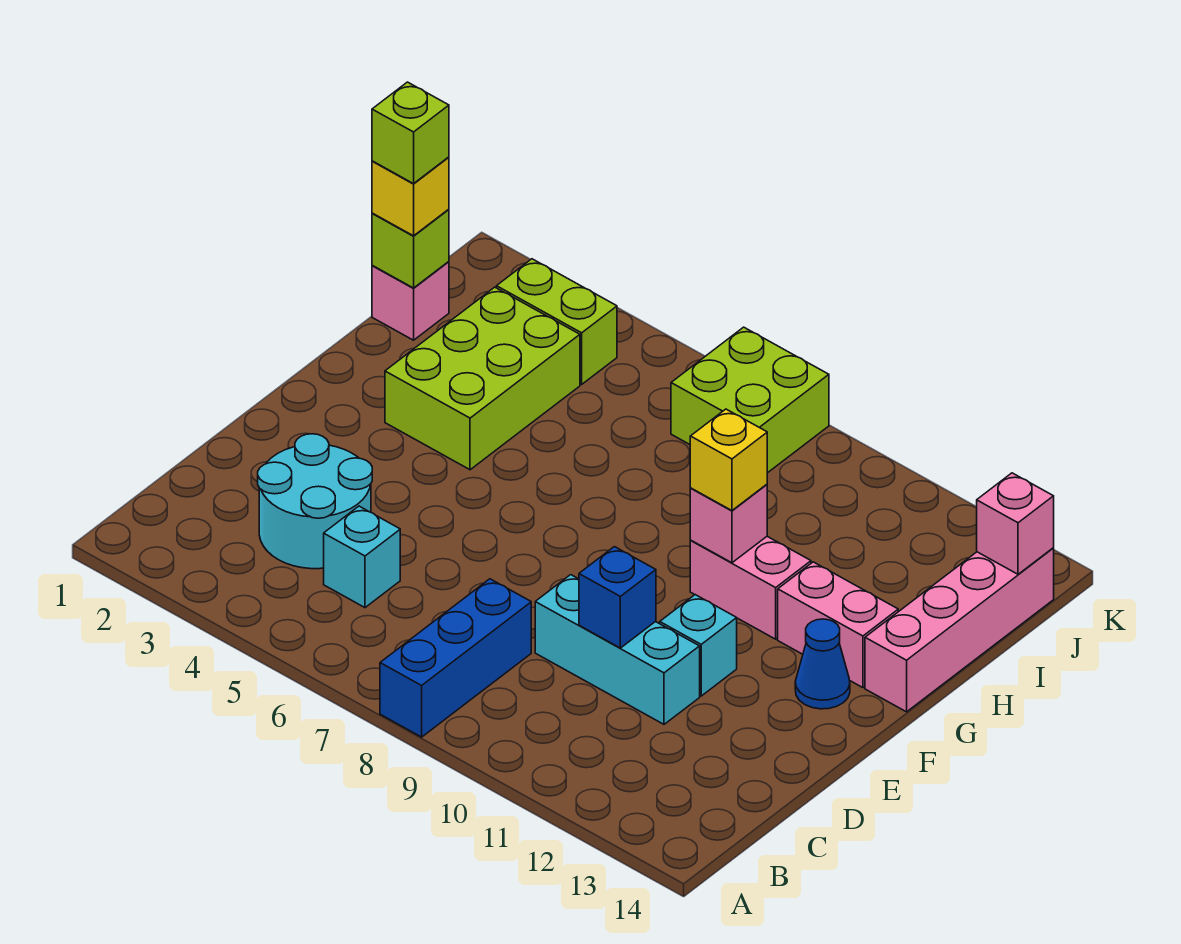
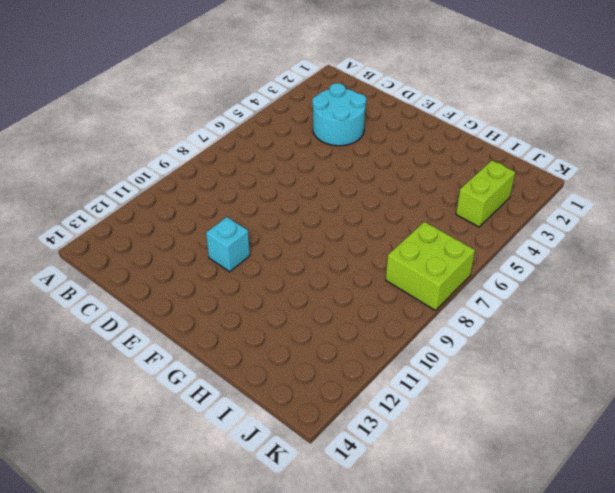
none -> blue brick A8:C8 level 1
none -> cyan brick C5 level 1
none -> cyan brick D9:D11 level 1

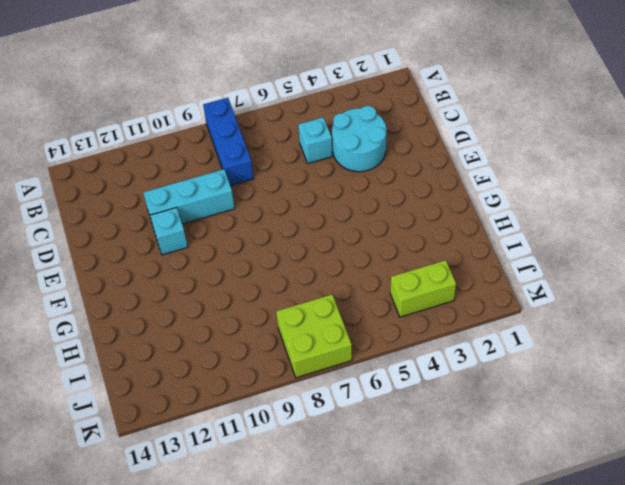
none -> blue cone F13 level 1
none -> lime brick G3:I4 level 1
none -> pink brick G10:G11 level 1

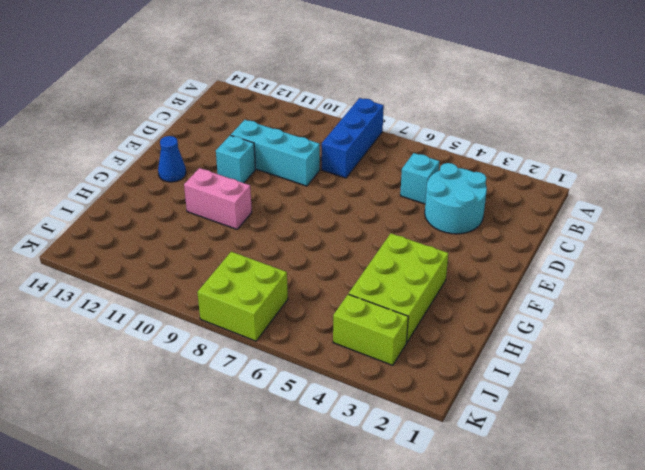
none -> pink brick G12:G13 level 1
none -> pink brick G14:J14 level 1
none -> pink brick I1 level 1

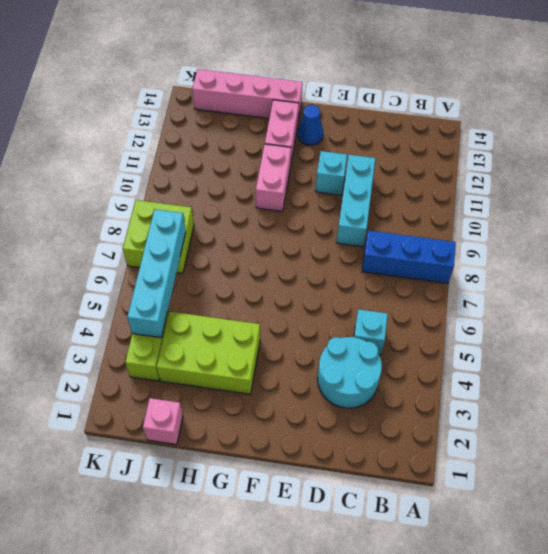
cyan brick J4:J7 level 2 -> none
none -> blue brick D10 level 2
none -> pink brick G10 level 2
none -> lime brick I1 level 2

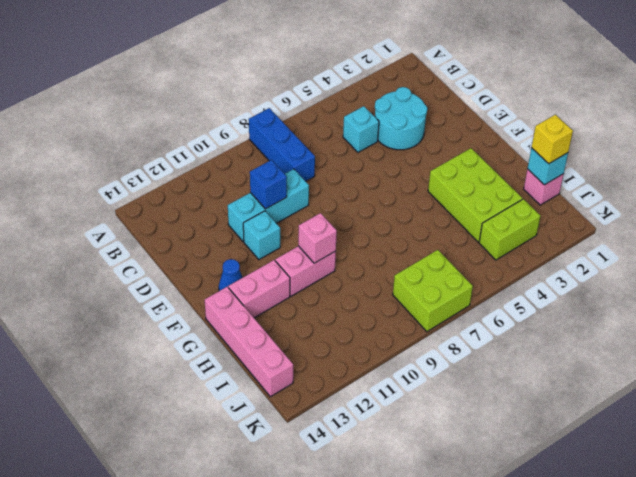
cyan brick I1 level 2 -> lime brick I1 level 2
none -> pink brick J14 level 2
none -> yellow brick G10 level 3
none -> lime brick I1 level 4

